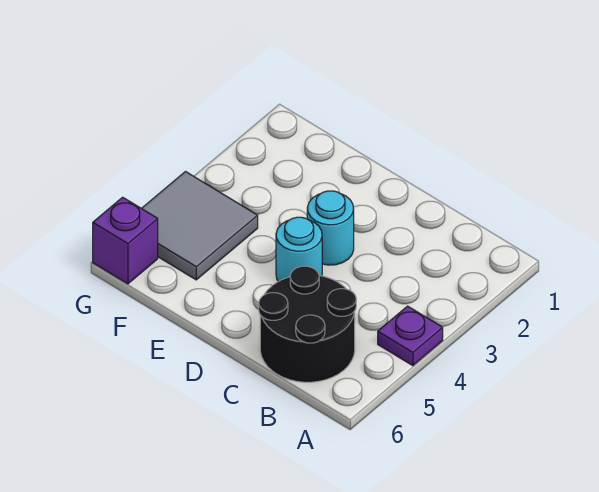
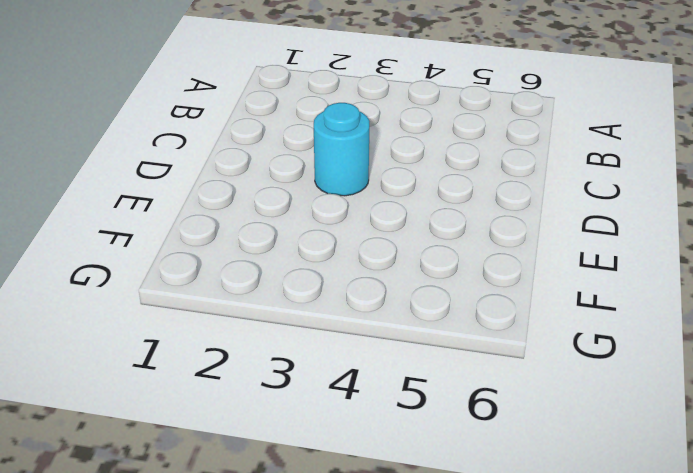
none -> purple plate A4 level 1
none -> black round brick B5:C6 level 1

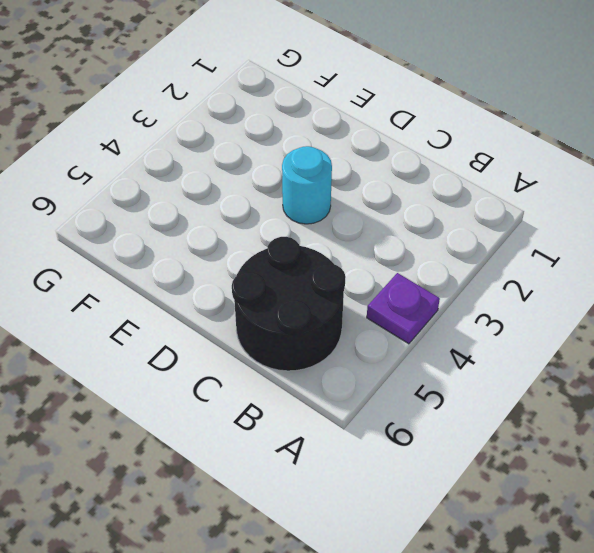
none -> cyan round brick D4 level 1
none -> grey tile F4:G5 level 1

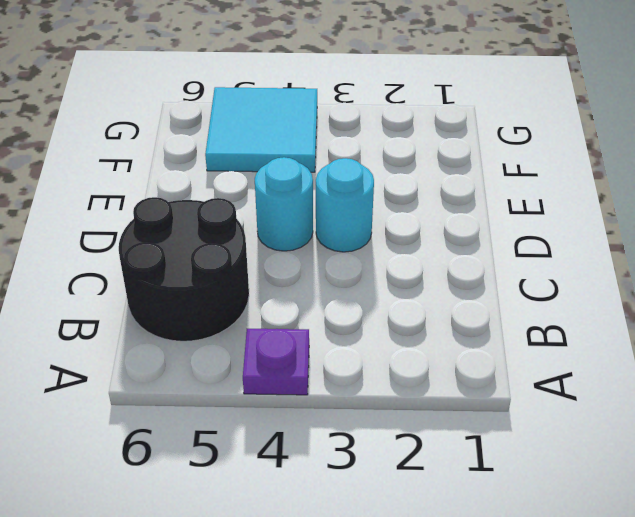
cyan tile F4:G5 level 1 -> grey tile F4:G5 level 1
none -> purple brick G6 level 1

